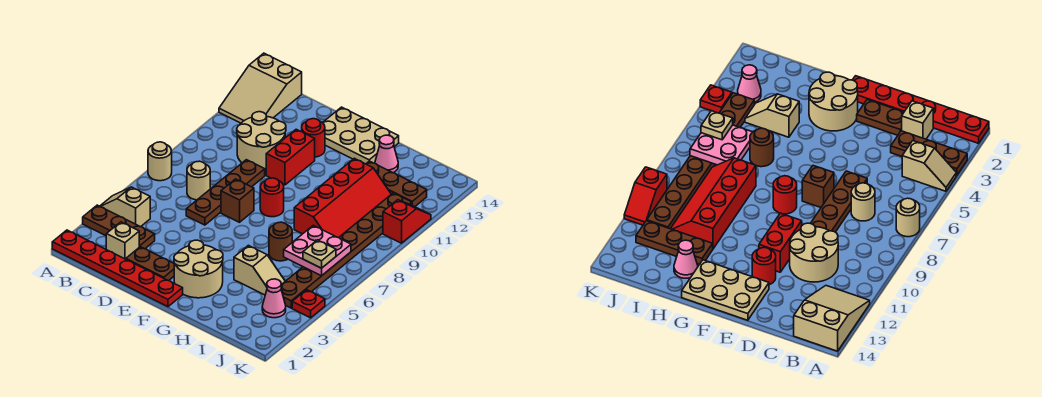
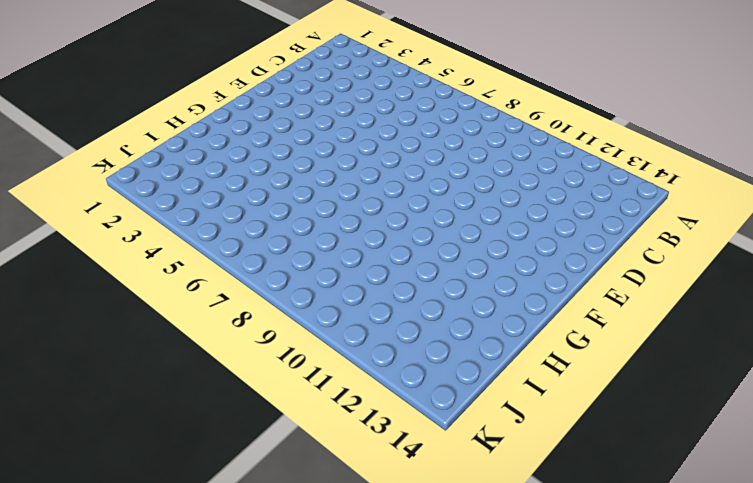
none -> red plate A1:F1 level 1
none -> brown plate A3:C3 level 1
none -> tan slope A4:B4 level 1 top B

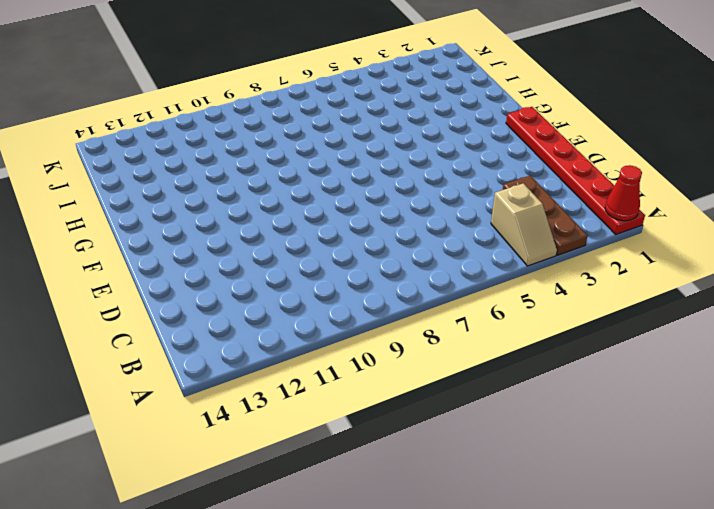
red cone A1 level 2 -> none
none -> tan round brick A7 level 1
none -> tan slope A12:B14 level 1 top 14
none -> tan brick C2 level 1

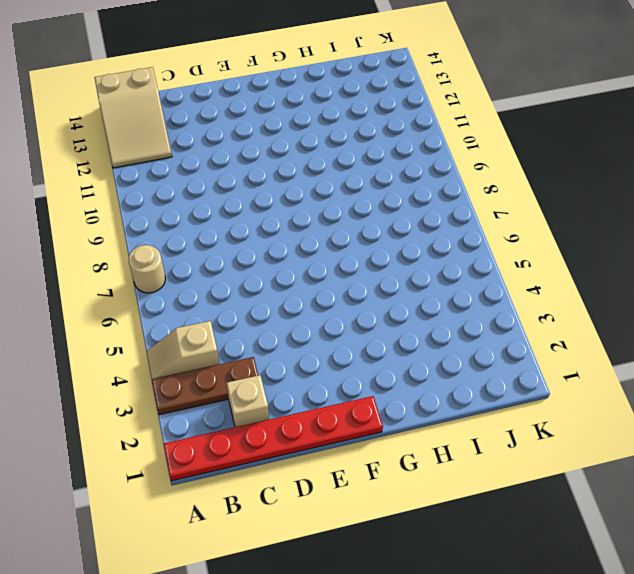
none -> tan round brick C7 level 1
none -> tan round brick C10:D11 level 1
none -> brown plate D2:E2 level 1

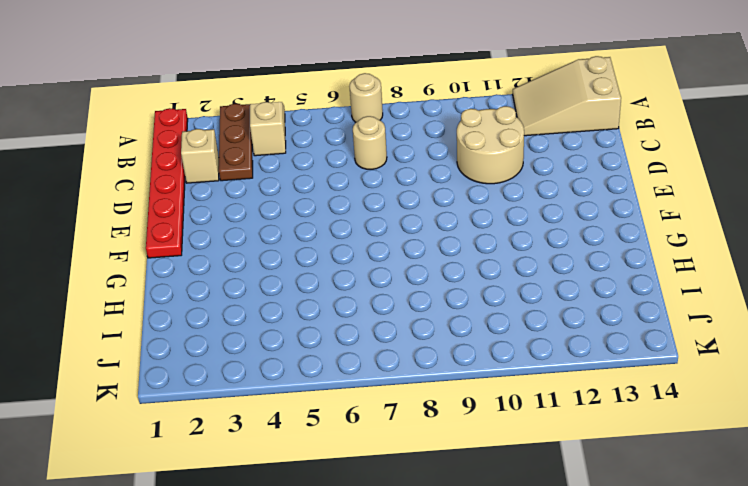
none -> brown plate D2:E2 level 1
none -> brown plate D6:D9 level 1
none -> brown brick E7 level 1

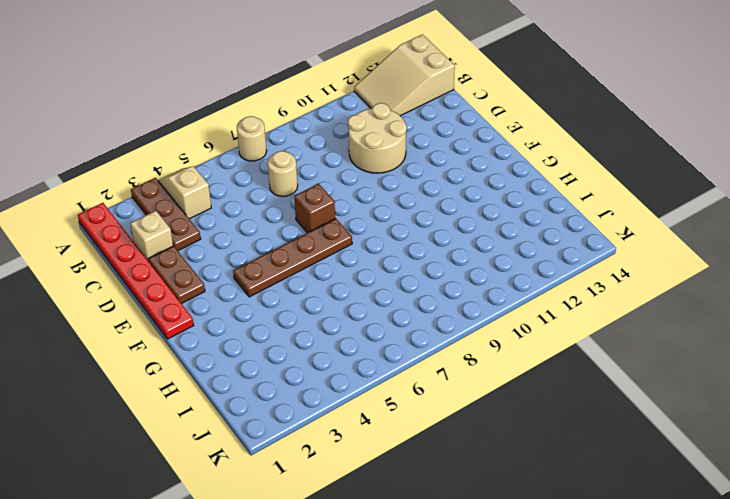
brown plate F4:F7 level 1 -> brown plate D6:D9 level 1
none -> red brick E10:E11 level 1
none -> red round brick E12 level 1
none -> tan plate E13:G14 level 1

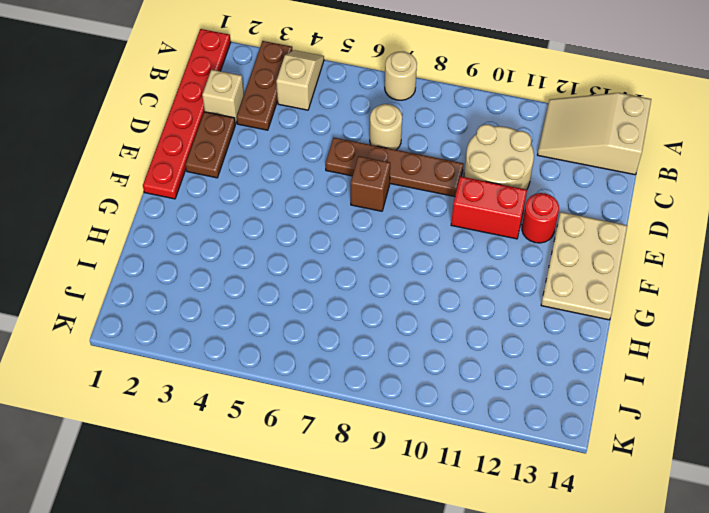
none -> tan round brick F2:G3 level 1
none -> red round brick F8 level 1
none -> tan slope H4:I4 level 1 top H

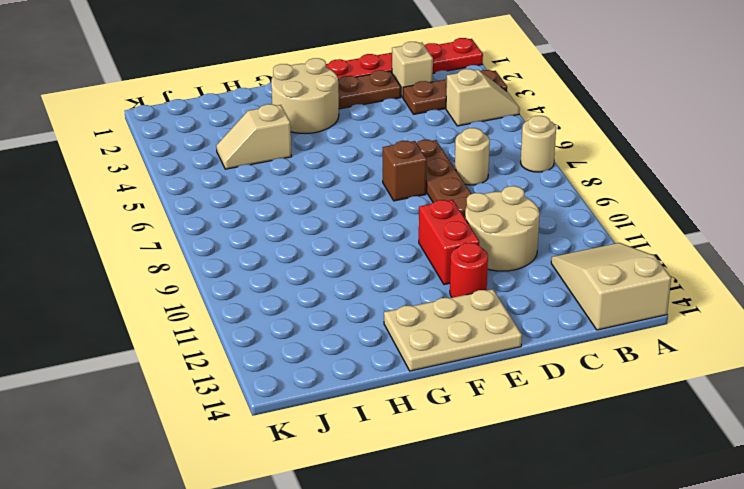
none -> red round brick F8 level 1
none -> brown round brick H6 level 1
none -> red slope H8:I11 level 1 top H

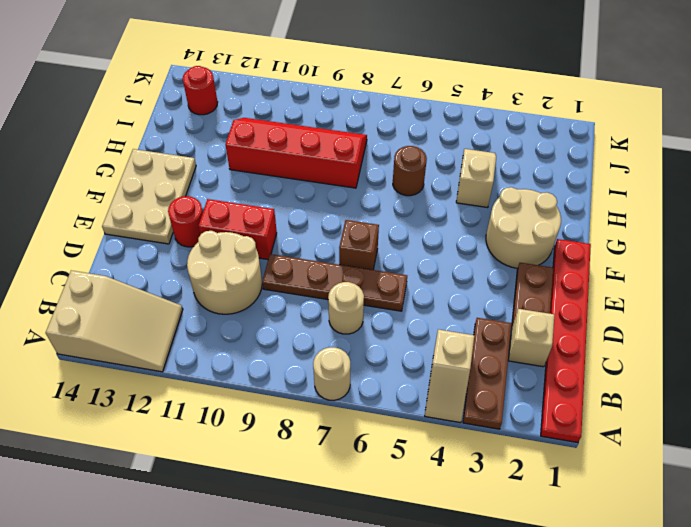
red round brick J13 level 1 -> red round brick F8 level 1
none -> brown plate H12:J12 level 1
none -> pink cone H13 level 1
none -> pink cone J3 level 1

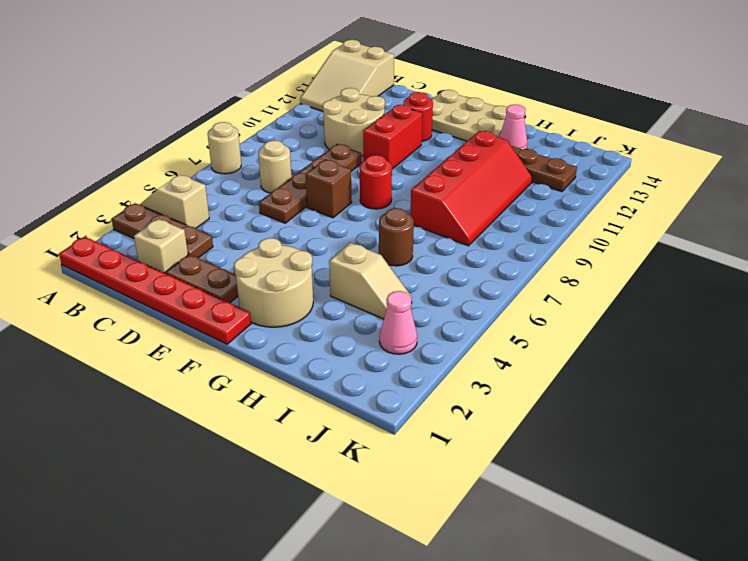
none -> brown plate J4:J11 level 1
none -> red plate K4 level 1
none -> red slope K10:K11 level 1 top 10

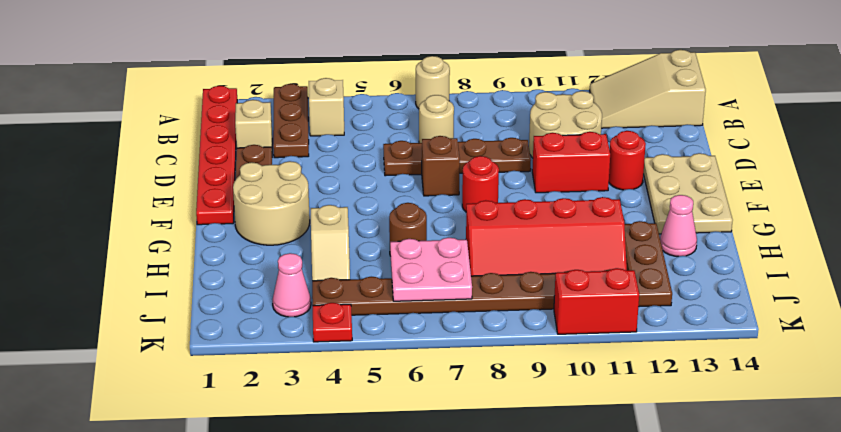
red brick K10:K11 level 1 -> red slope K10:K11 level 1 top 10
none -> tan plate J6 level 3

